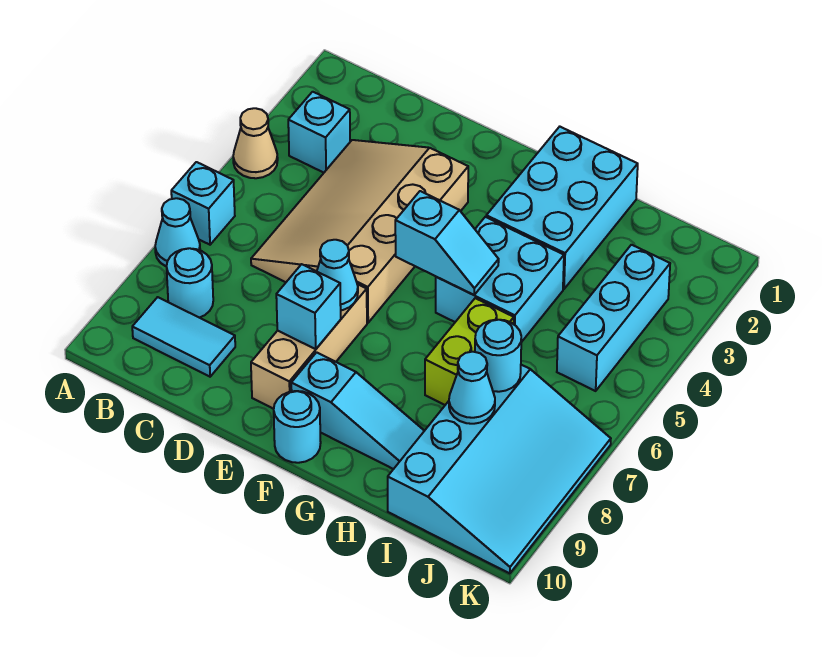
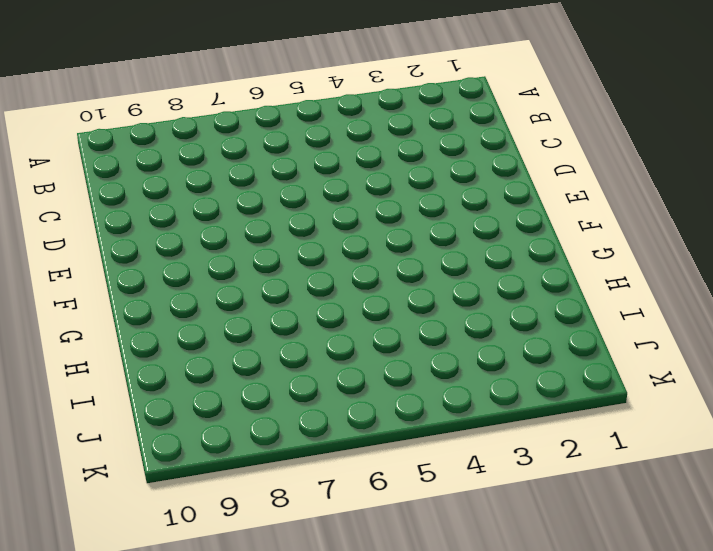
none -> tan cone A4 level 1
none -> cyan brick A6 level 1
none -> cyan cone A7 level 1

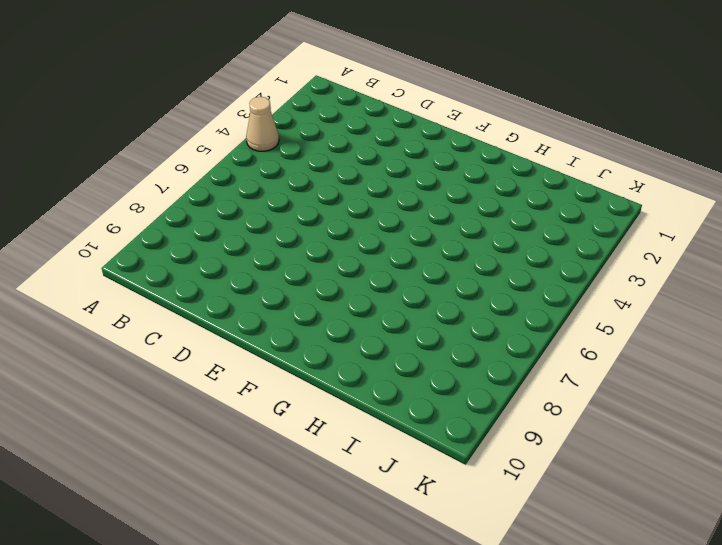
none -> cyan brick A6 level 1
none -> cyan cone A7 level 1
none -> cyan brick B3 level 1

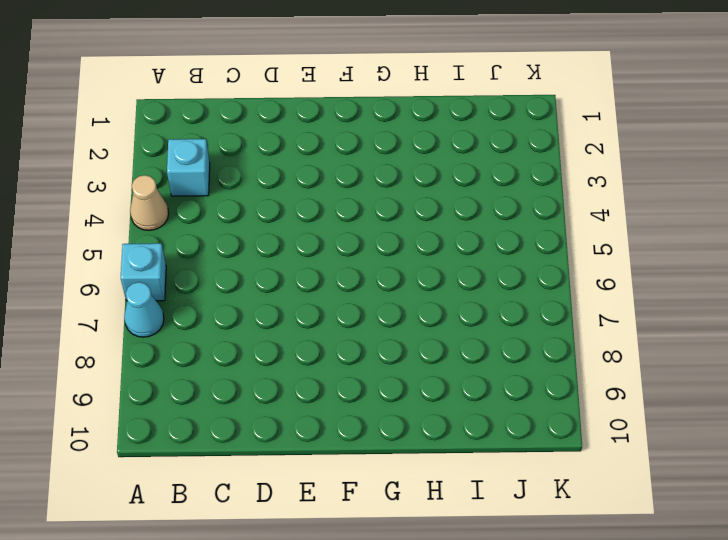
none -> cyan round brick B8 level 1
none -> cyan tile B9:C9 level 1
none -> tan slope C3:E6 level 1 top E

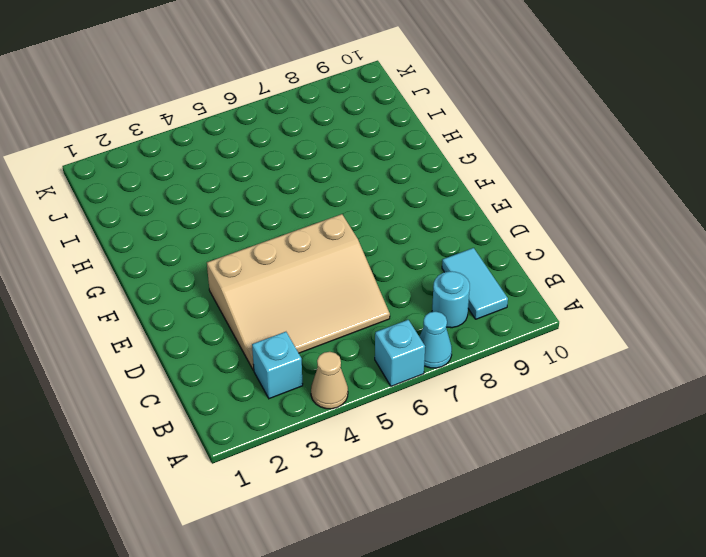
none -> tan brick E7:E9 level 1
none -> cyan slope F9:H9 level 1 top F
none -> cyan round brick F10 level 1

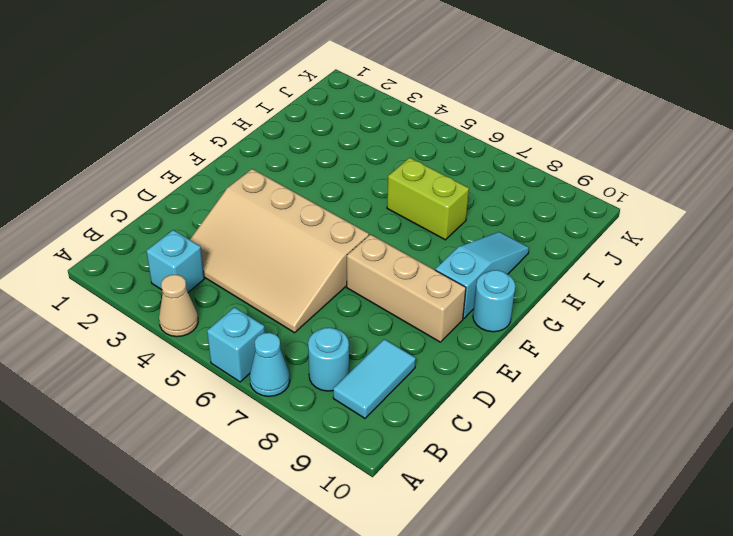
none -> cyan brick G1:H3 level 1
none -> cyan brick G4:H5 level 1
none -> cyan slope I7:K10 level 1 top I

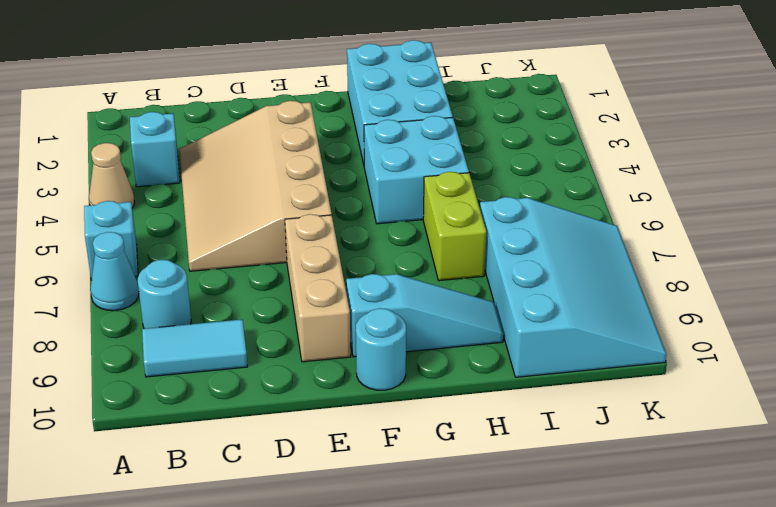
none -> cyan brick J3:J5 level 1
none -> cyan cone E7 level 2
none -> cyan brick E8 level 2

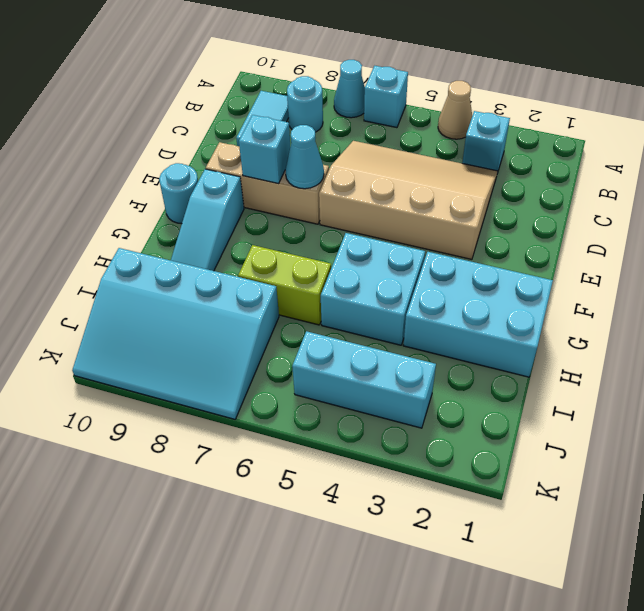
none -> cyan slope F5:G5 level 2 top F
none -> cyan round brick I7 level 2
none -> cyan cone I8 level 2

